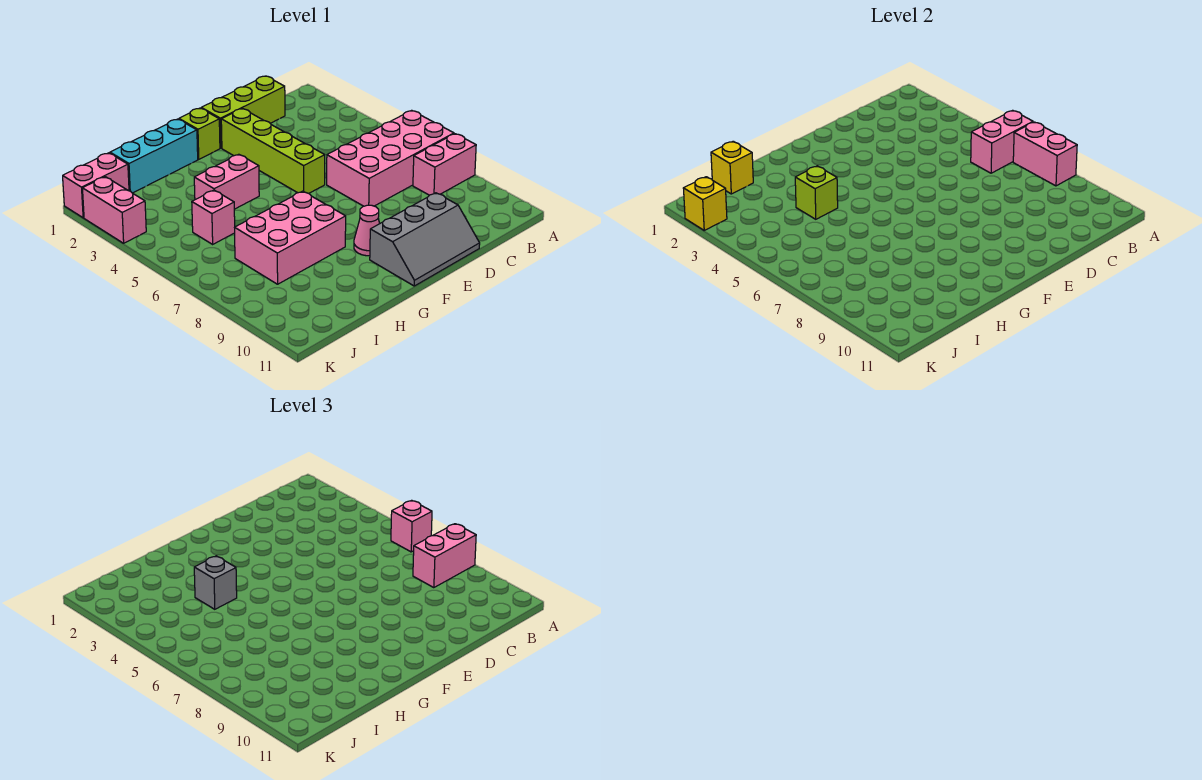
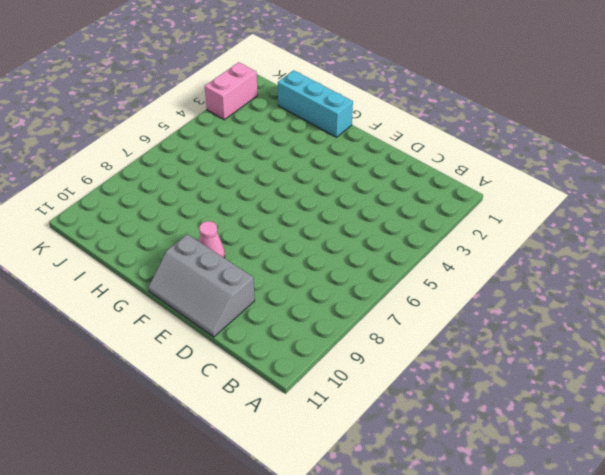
none -> pink brick A6:D7 level 1
none -> pink brick A8:B8 level 1
none -> lime brick C1:E1 level 1

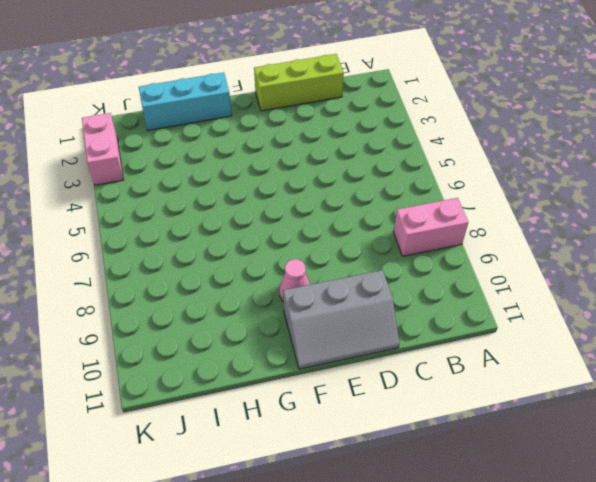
none -> pink brick A6:D7 level 1
none -> lime brick E2:E5 level 1
none -> lime brick F1 level 1

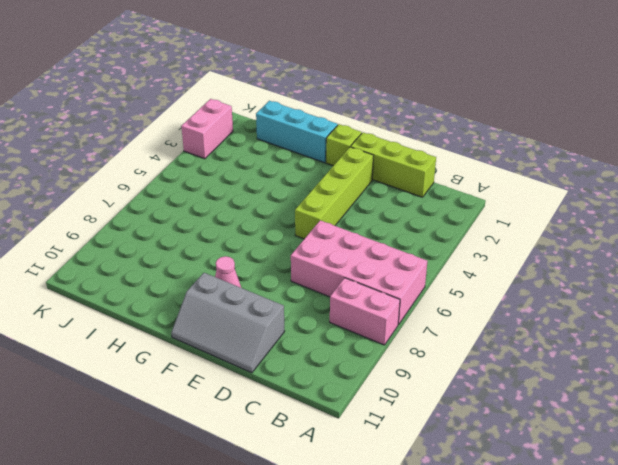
none -> pink brick G4:H4 level 1
none -> pink brick G7:I8 level 1
none -> pink brick I5 level 1

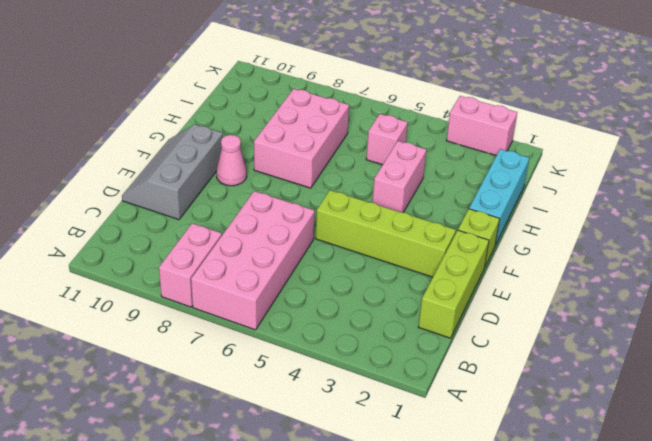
none -> pink brick J1:K1 level 1
none -> pink brick A6:B6 level 2
none -> pink brick A7:A8 level 2

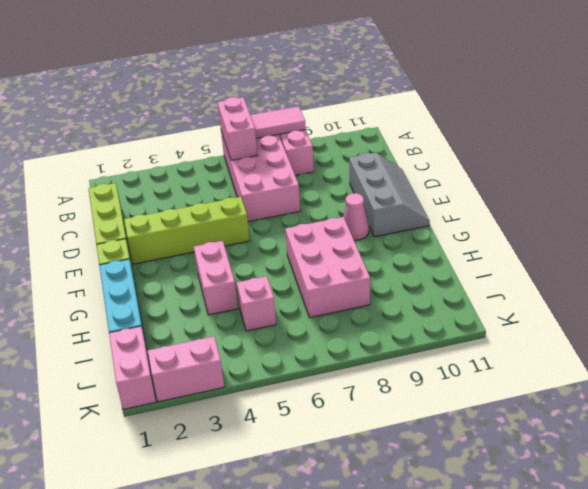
pink tile A7:A8 level 2 -> pink brick A7:A8 level 2
none -> lime brick H4 level 2
none -> yellow brick I1 level 2
none -> yellow brick K2 level 2

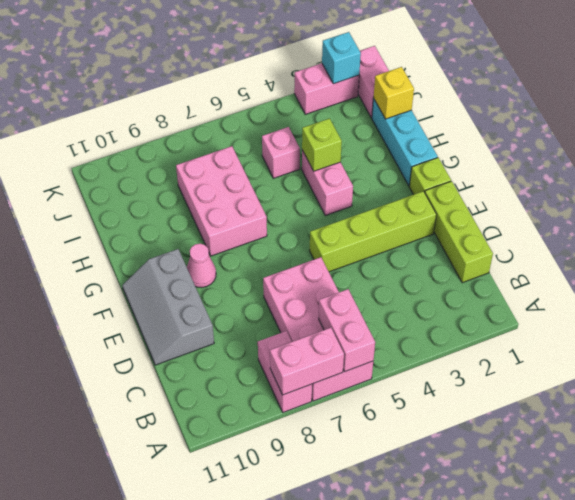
cyan brick K2 level 2 -> yellow brick K2 level 2
none -> pink brick A6 level 3
none -> pink brick A8:B8 level 3
none -> grey brick H4 level 3

